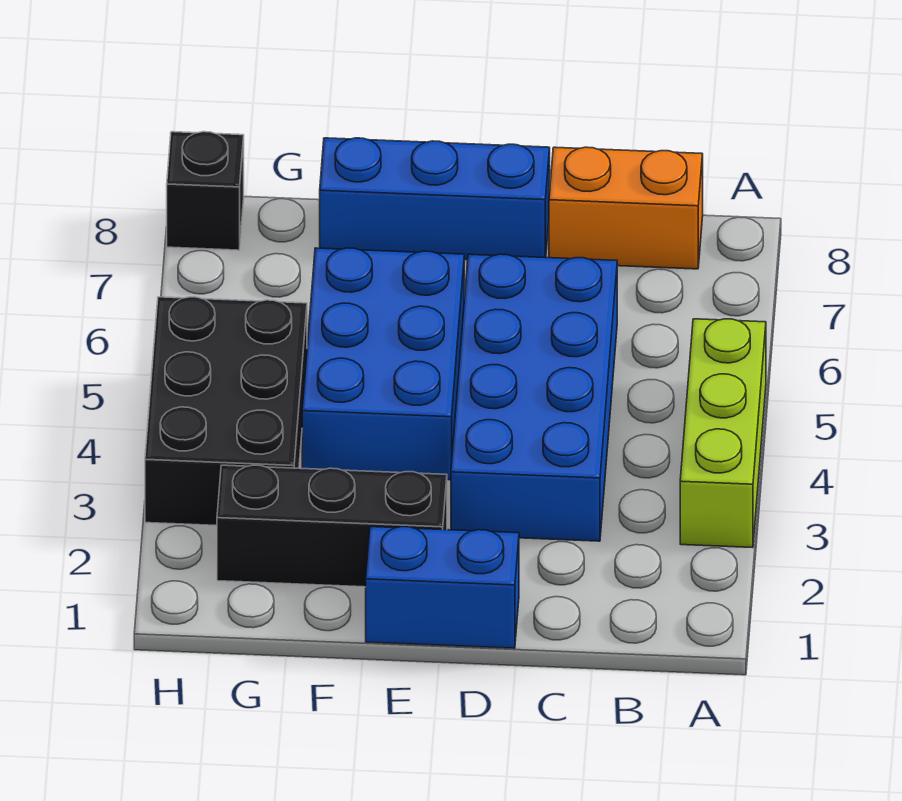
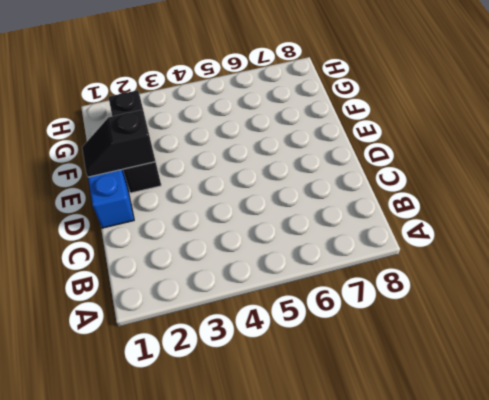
black slope E1:E2 level 2 top 2 -> none
none -> lime brick A3:A5 level 1
none -> orange brick B8:C8 level 1

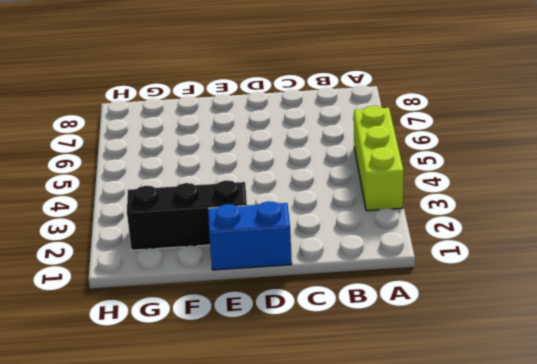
none -> orange brick B8:C8 level 1
none -> blue brick C3:D6 level 1

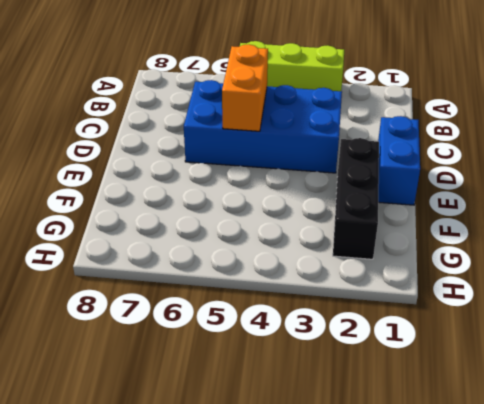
orange brick C5:D5 level 2 -> orange brick B8:C8 level 1
none -> blue brick D8:F8 level 1
none -> blue brick E4:F6 level 1

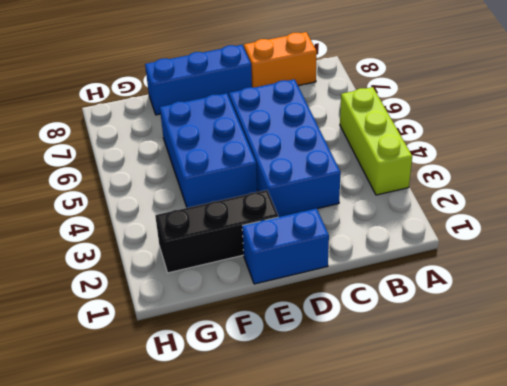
none -> black brick G3:H5 level 1
none -> black brick H8 level 1

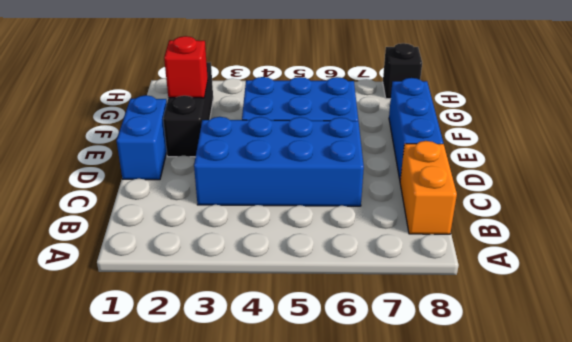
red brick F2 level 2 -> none
none -> lime brick A3:A5 level 1
none -> black brick G3:H5 level 1

